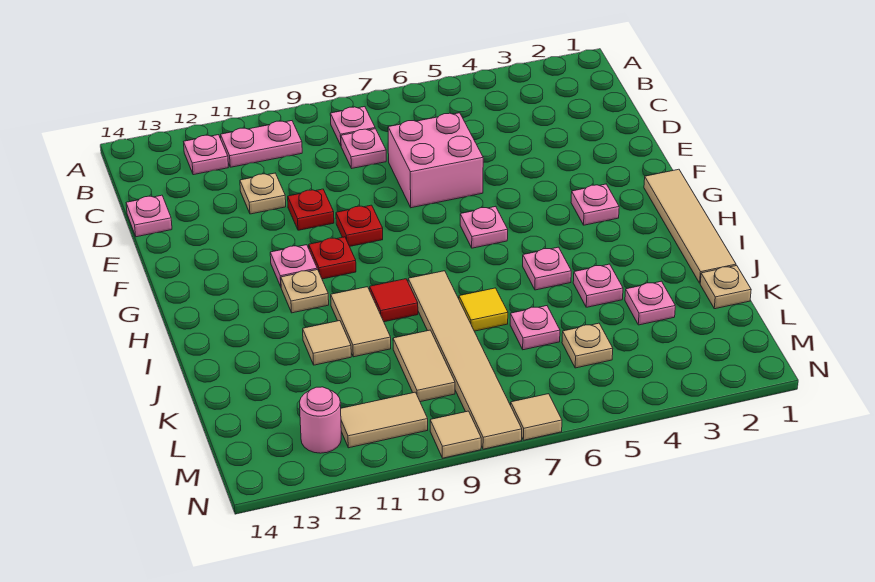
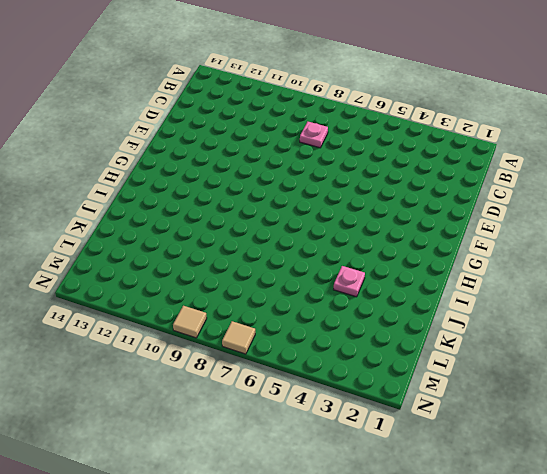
none -> pink plate B8 level 1
none -> pink plate B10:B11 level 1
none -> pink plate B12 level 1
none -> pink brick D6:E7 level 1

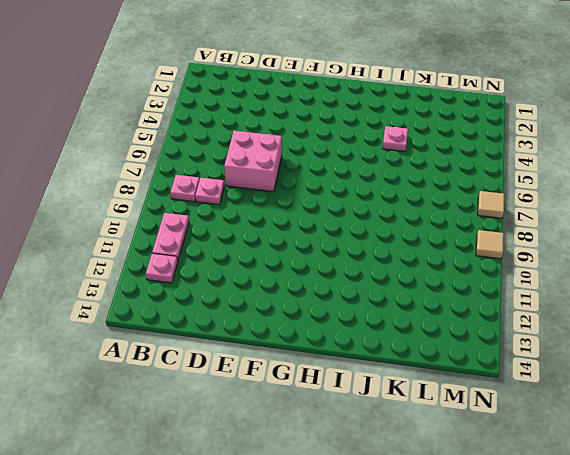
none -> tan plate D11 level 1
none -> pink plate D14 level 1
none -> red plate E10 level 1
none -> red plate F9 level 1

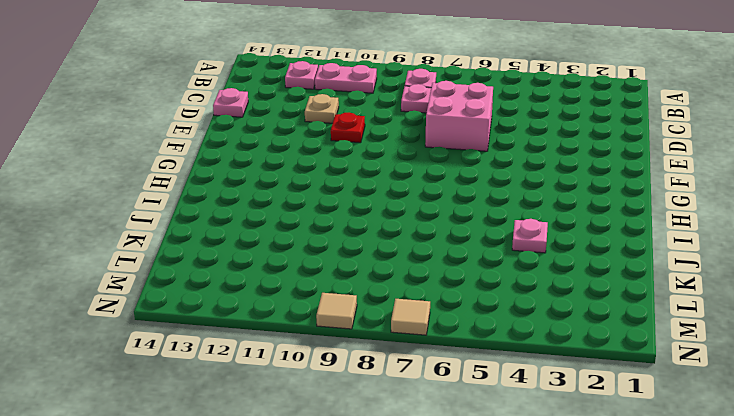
none -> red plate F9 level 1
none -> tan tile G1:J1 level 1
none -> pink plate G3 level 1
none -> pink plate G6 level 1

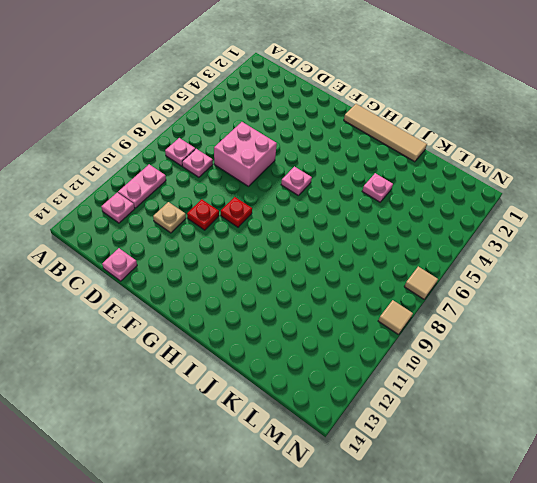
none -> pink plate G3 level 1
none -> red plate G10 level 1
none -> pink plate G11 level 1
none -> tan plate H11 level 1

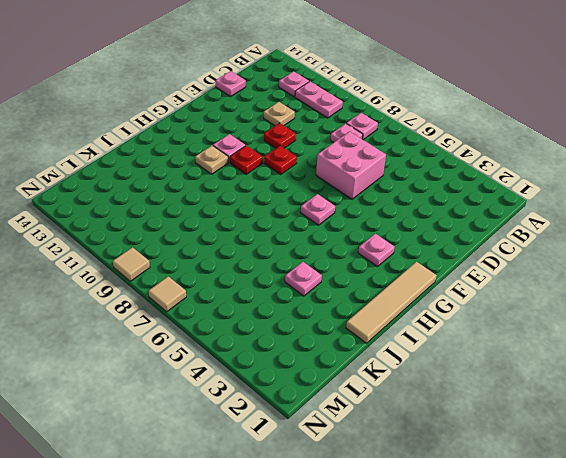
none -> pink plate I5 level 1
none -> tan tile I8:N8 level 1
none -> red tile I9 level 1
none -> tan tile I10:J10 level 1

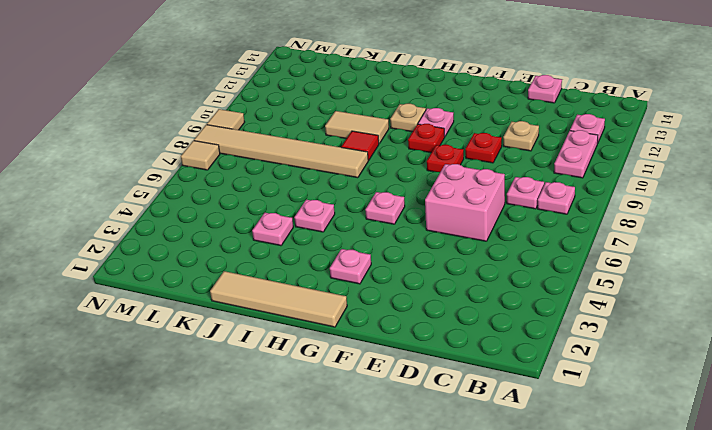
none -> yellow tile J7 level 1
none -> tan tile J11 level 1
none -> tan plate K1 level 1
none -> pink plate K3 level 1

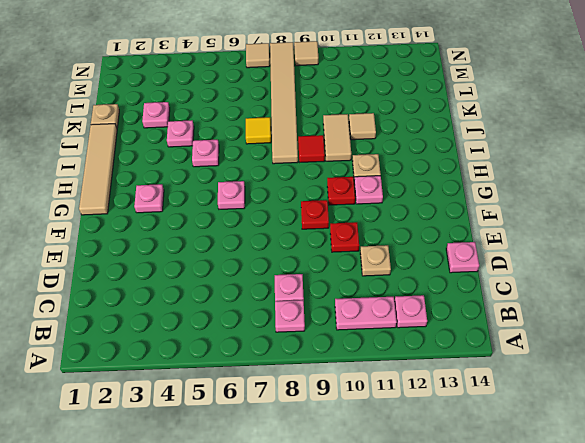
none -> pink brick D6:E7 level 1
none -> pink plate K6 level 1
none -> tan tile K9:L9 level 1
none -> tan plate L5 level 1

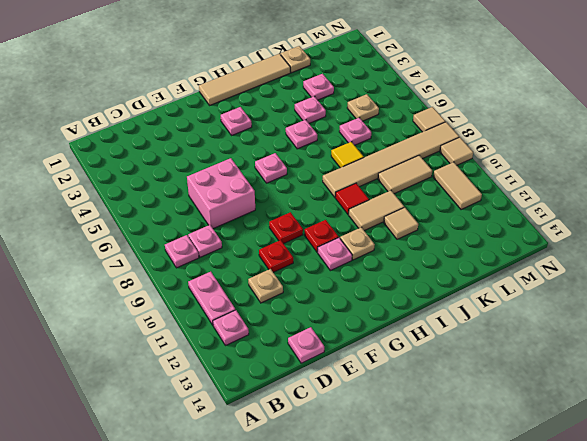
none -> pink round brick M12 level 1

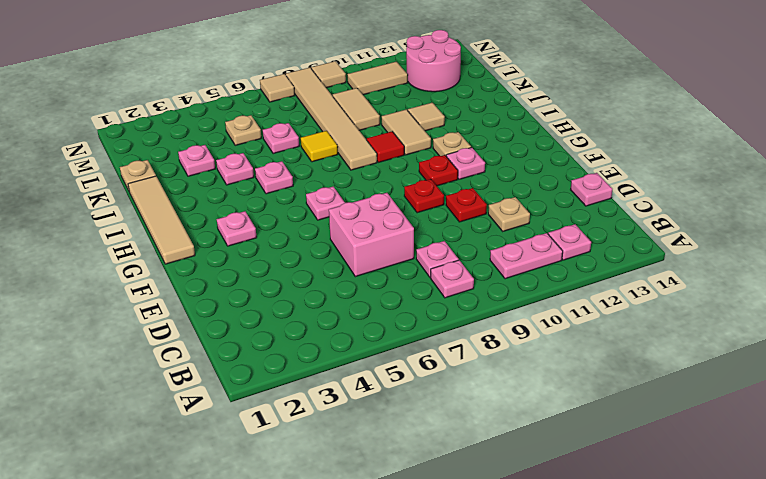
pink round brick L12:M13 level 1 -> pink round brick M12 level 1

